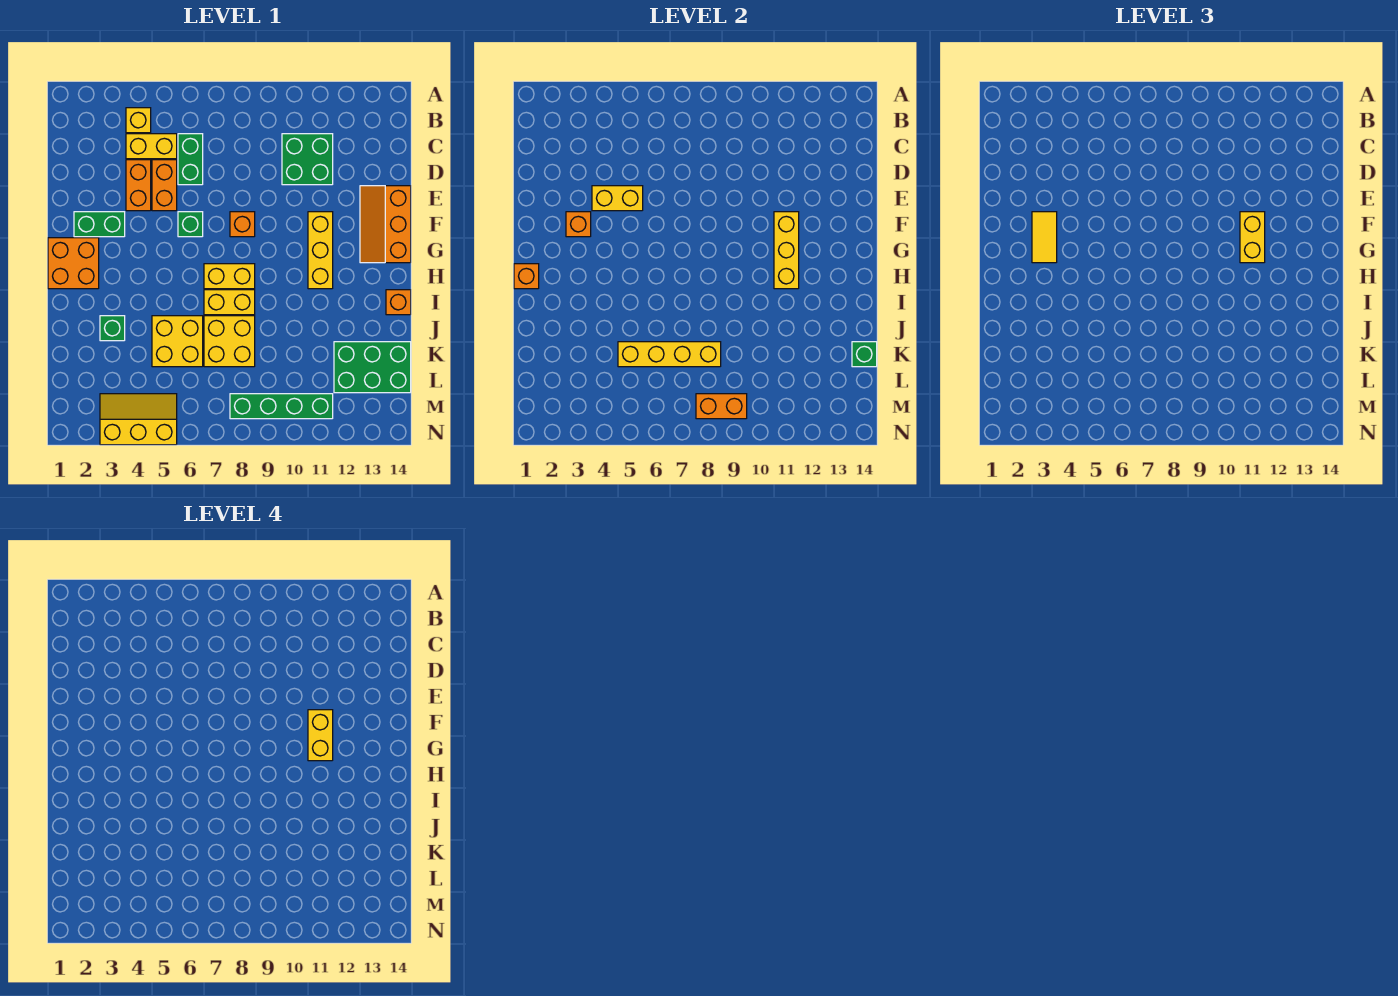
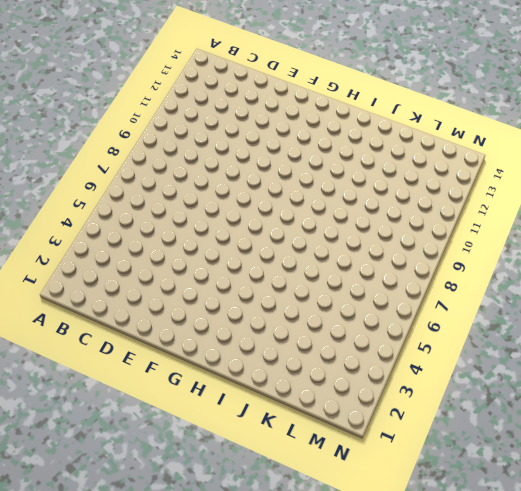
none -> yellow brick B4 level 1
none -> yellow brick C4:C5 level 1
none -> green brick C6:D6 level 1
none -> green brick C10:D11 level 1

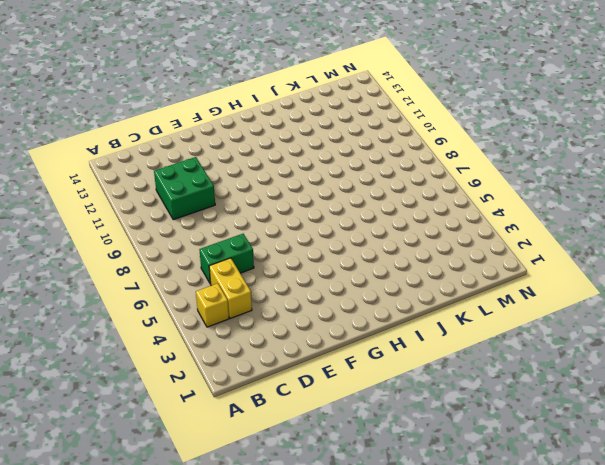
none -> orange brick D4:E4 level 1
none -> orange brick D5:E5 level 1
none -> orange slope E13:G14 level 1 top 14
none -> green brick F2:F3 level 1

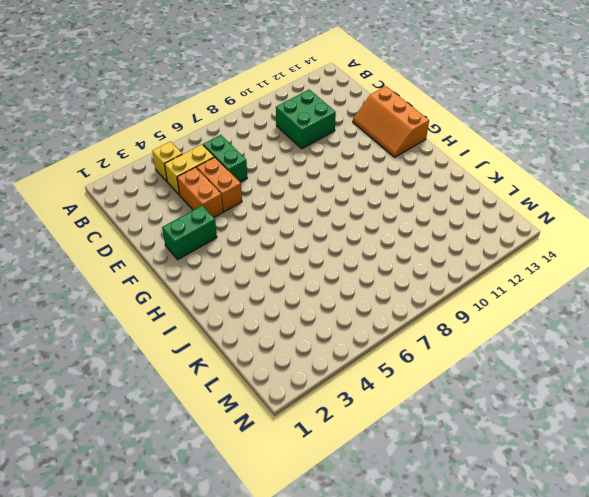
none -> green brick F6 level 1
none -> orange brick F8 level 1
none -> yellow brick F11:H11 level 1
none -> orange brick G1:H2 level 1

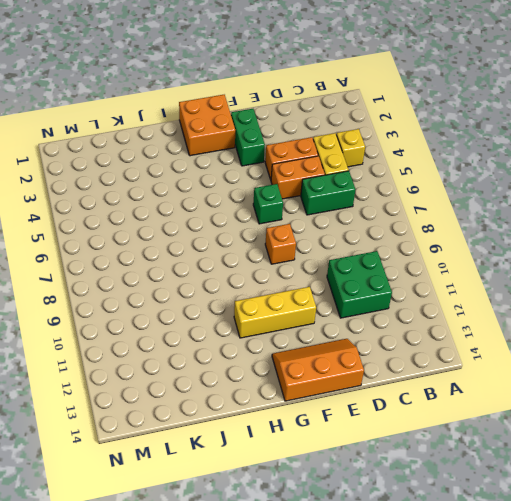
none -> yellow brick H7:H8 level 1
none -> yellow brick I7:I8 level 1
none -> orange brick I14 level 1
none -> green brick J3 level 1

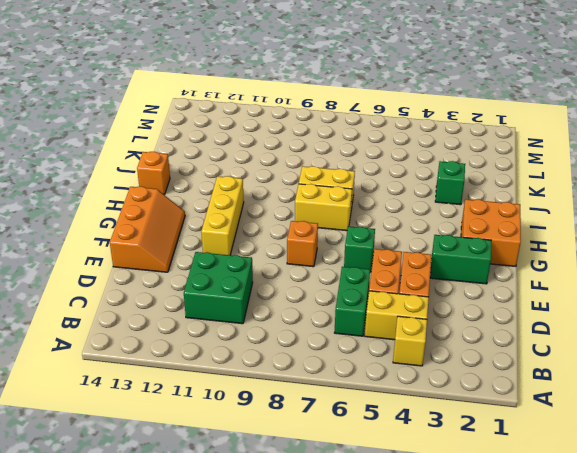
none -> yellow brick J5:K6 level 1
none -> yellow brick J7:K8 level 1
none -> green brick K12:L14 level 1
none -> yellow slope M3:N5 level 1 top N

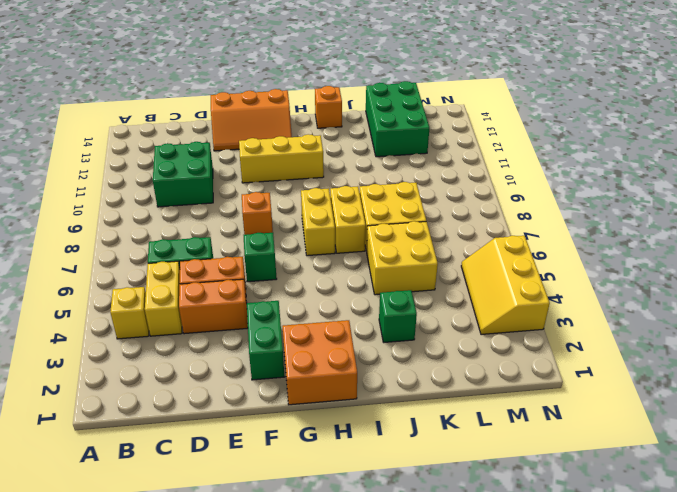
none -> green brick M8:M11 level 1
none -> yellow brick E4:E5 level 2
none -> orange brick F3 level 2
none -> yellow brick F11:H11 level 2

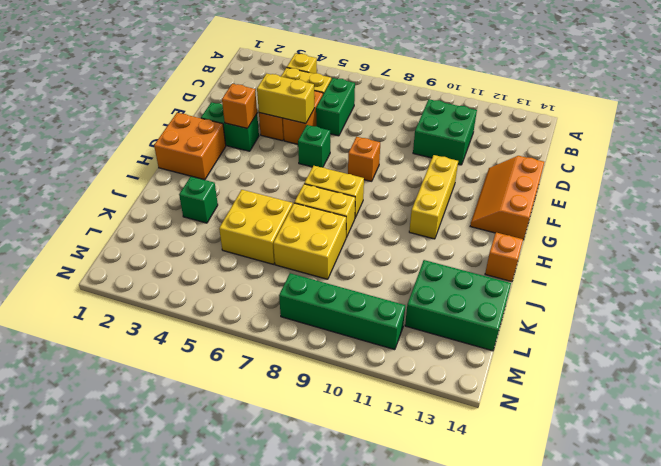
none -> yellow slope M3:N5 level 1 top N
none -> yellow brick F11:H11 level 2
none -> orange brick H1 level 2
none -> yellow brick K5:K8 level 2

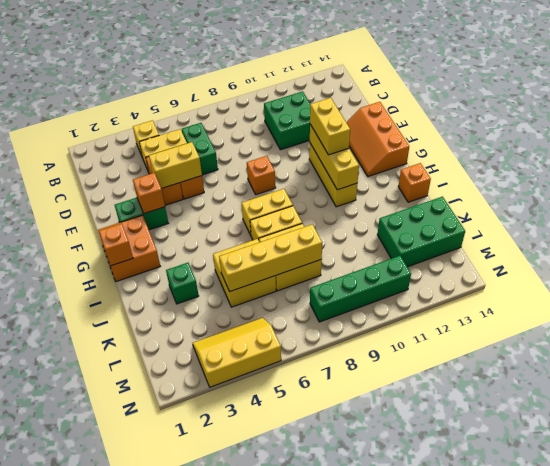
none -> green brick F6 level 1
none -> green brick K14 level 2
none -> orange brick M8:M9 level 2
none -> yellow tile F3:G3 level 3

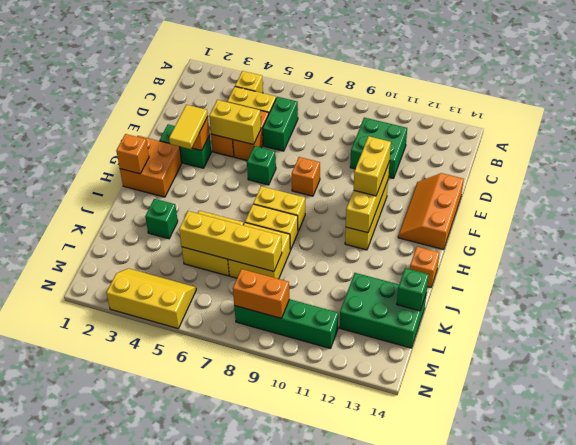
none -> yellow brick F11:G11 level 4

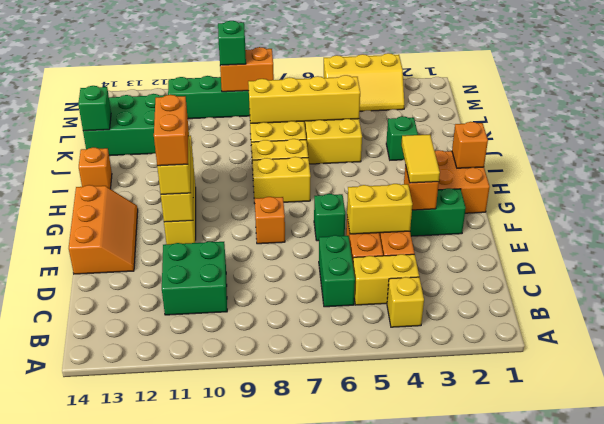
orange brick F11:G11 level 4 -> yellow brick F11:G11 level 4
green brick M9 level 3 -> none

